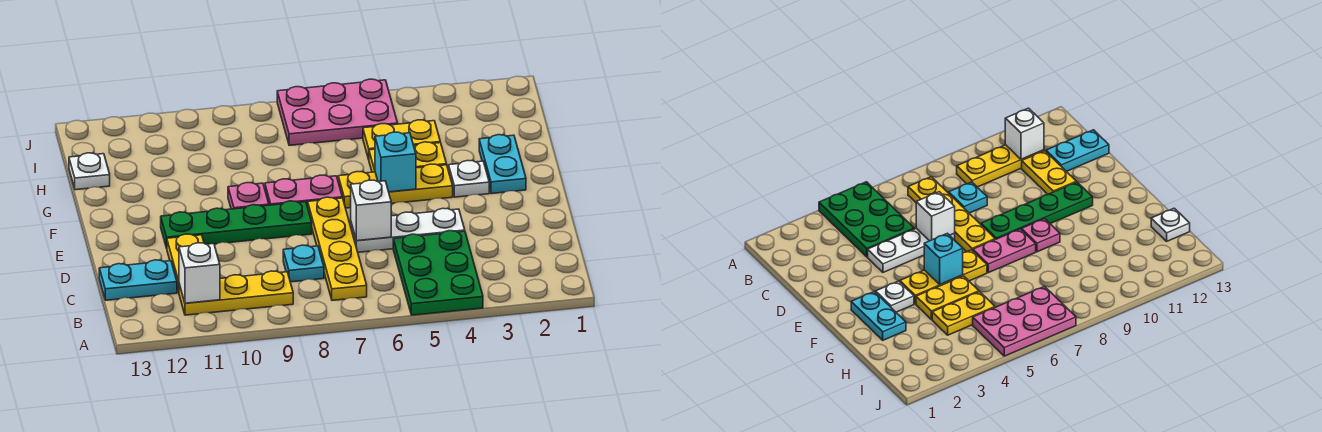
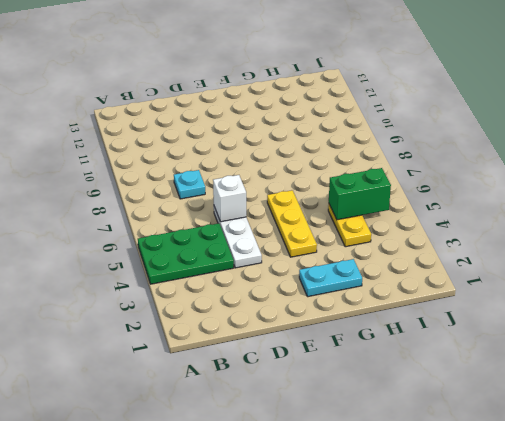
green brick H5:I5 level 2 -> none
none -> yellow plate B7:E7 level 1
none -> yellow plate B9:B11 level 1
none -> yellow plate C11:D11 level 1

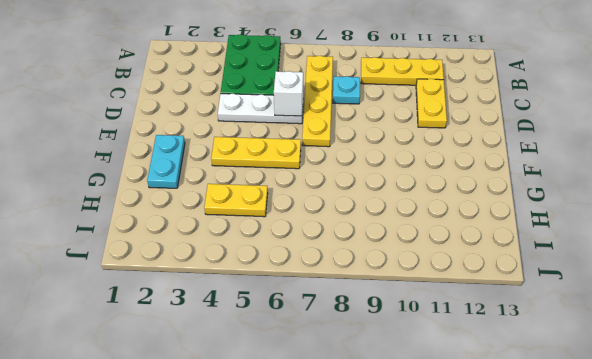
none -> cyan plate C12:C13 level 1
none -> green plate E8:E11 level 1
none -> white plate F3 level 1

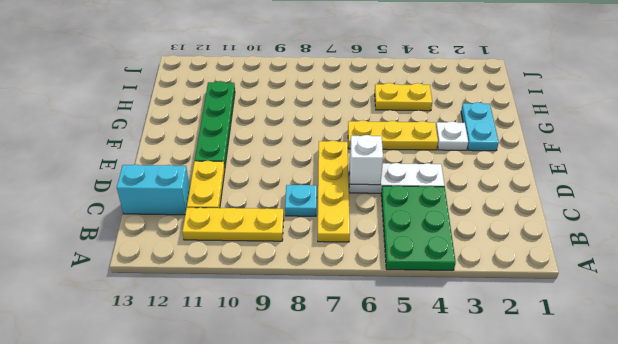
cyan brick C12:C13 level 1 -> cyan plate C12:C13 level 1
green plate E11:H11 level 1 -> green plate E8:E11 level 1
none -> pink plate F7:F8 level 1
none -> pink plate F9 level 1
none -> yellow plate G4:G5 level 1

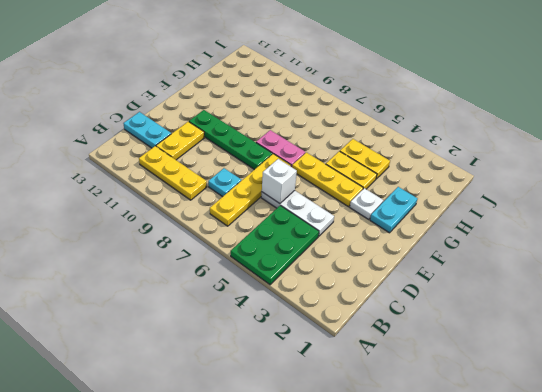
none -> pink plate F9 level 1
none -> white plate H13 level 1
none -> pink plate I5:J7 level 1

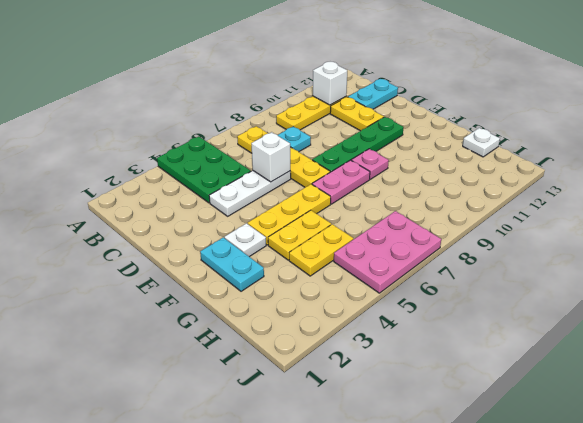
none -> cyan brick F5 level 2

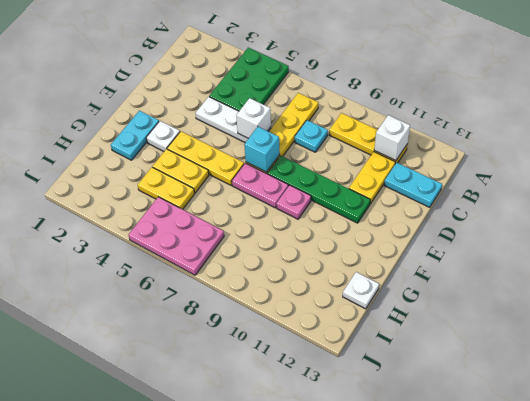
cyan brick E7 level 2 -> cyan brick F5 level 2

